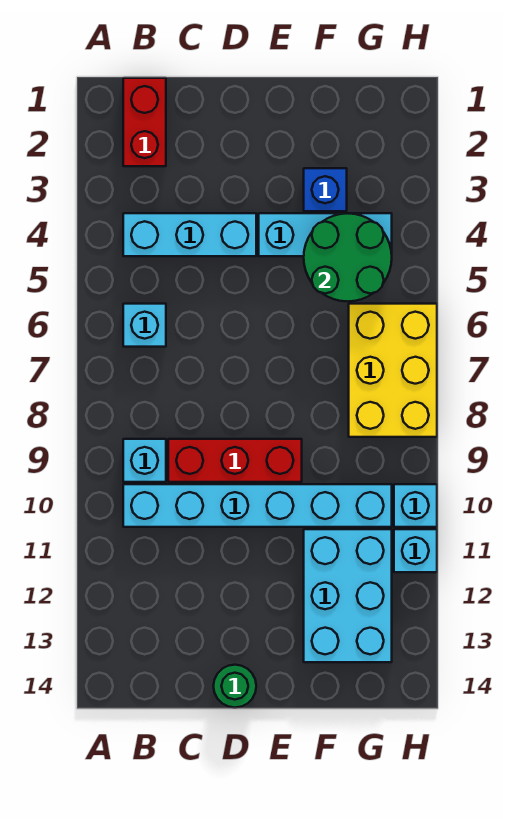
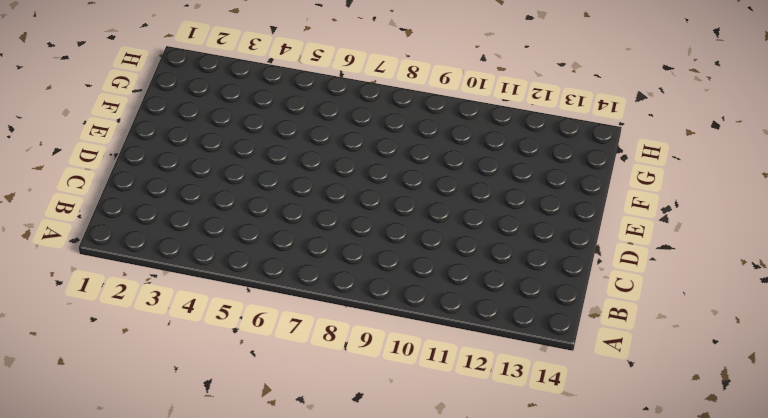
none -> red brick B1:B2 level 1
none -> cyan brick B4:D4 level 1
none -> cyan brick B6 level 1

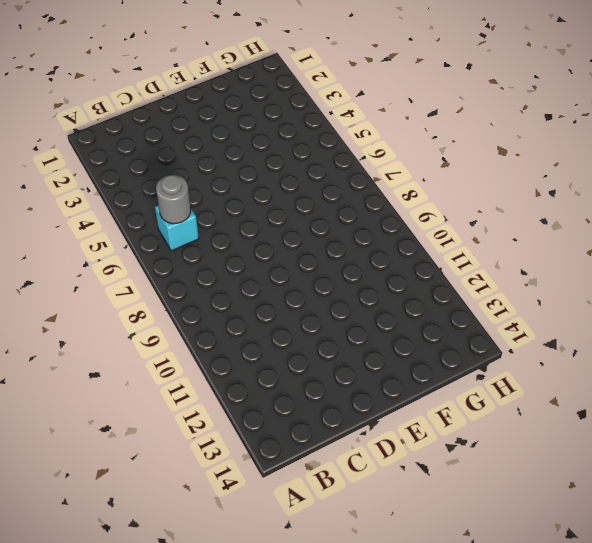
grey round brick B6 level 2 -> none
none -> red brick B1:B2 level 1
none -> cyan brick B4:D4 level 1
none -> cyan brick B9 level 1

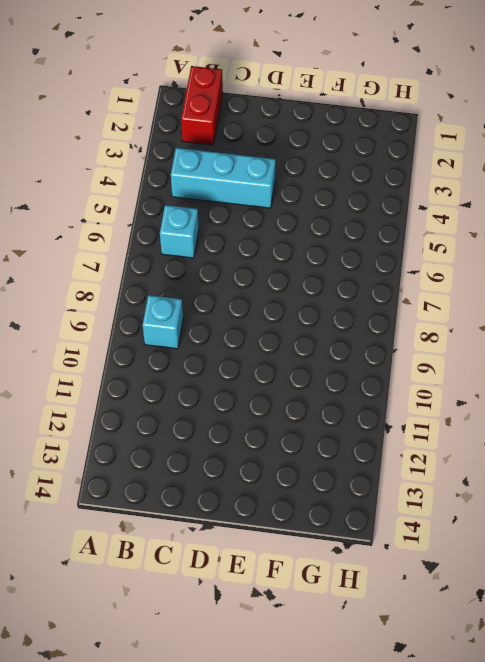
none -> cyan brick B10:G10 level 1
none -> red brick C9:E9 level 1
none -> green round brick D14 level 1

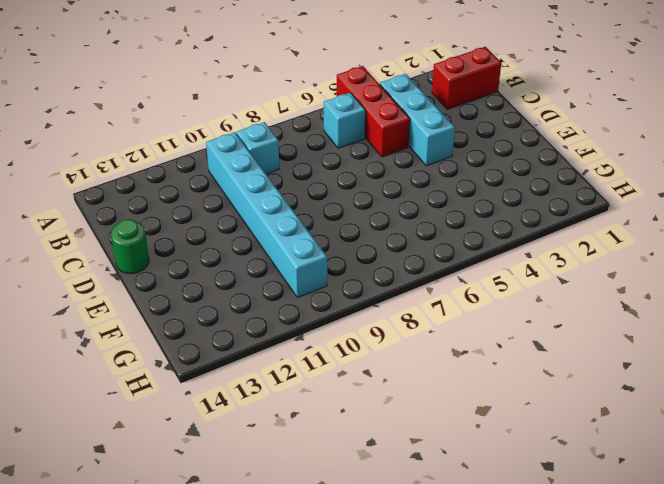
red brick A5:C5 level 1 -> red brick C9:E9 level 1
none -> cyan brick E4:G4 level 1
none -> blue brick F3 level 1
none -> cyan brick F11:G13 level 1

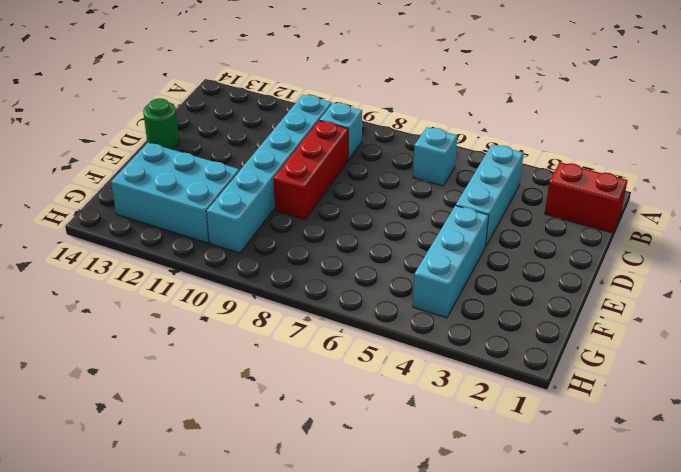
none -> blue brick F3 level 1
none -> yellow brick G6:H8 level 1
none -> cyan brick H10 level 1

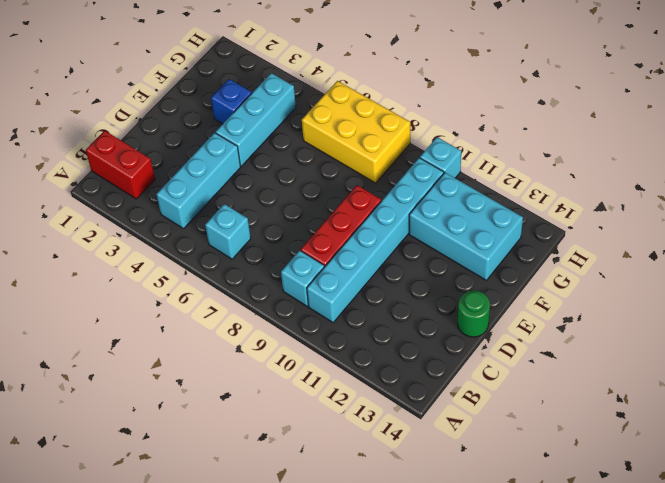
none -> cyan brick H11 level 1
none -> green round brick F4:G5 level 2

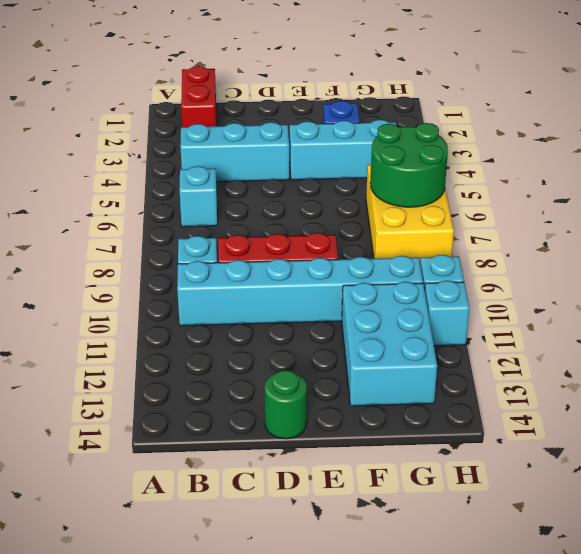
green round brick G6:H7 level 2 -> green round brick F4:G5 level 2

